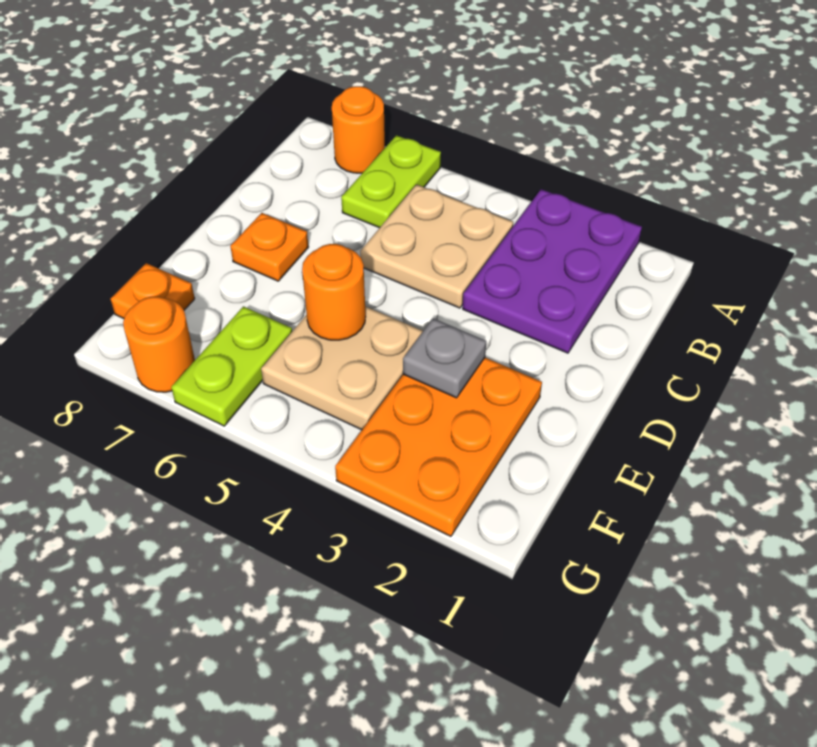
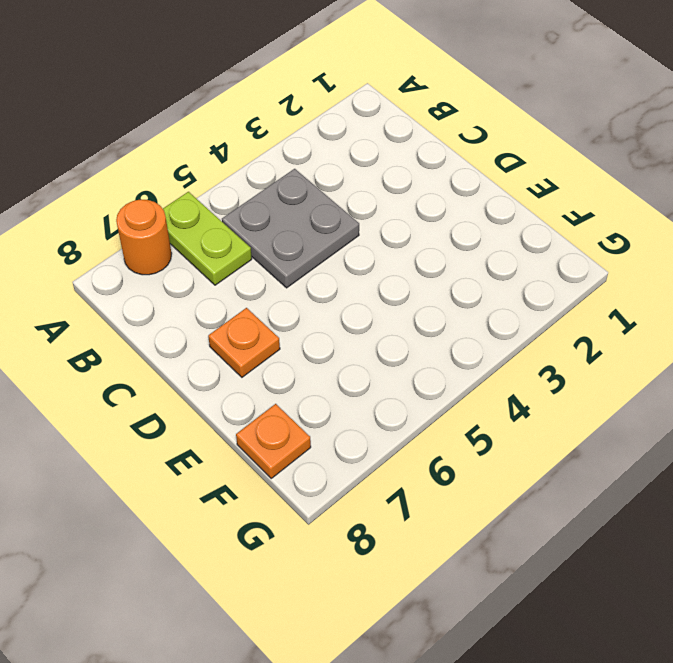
grey plate B4:C5 level 1 -> tan plate B4:C5 level 1
none -> purple plate A2:C3 level 1
none -> orange plate E2:G3 level 1
none -> tan plate E4:F5 level 1

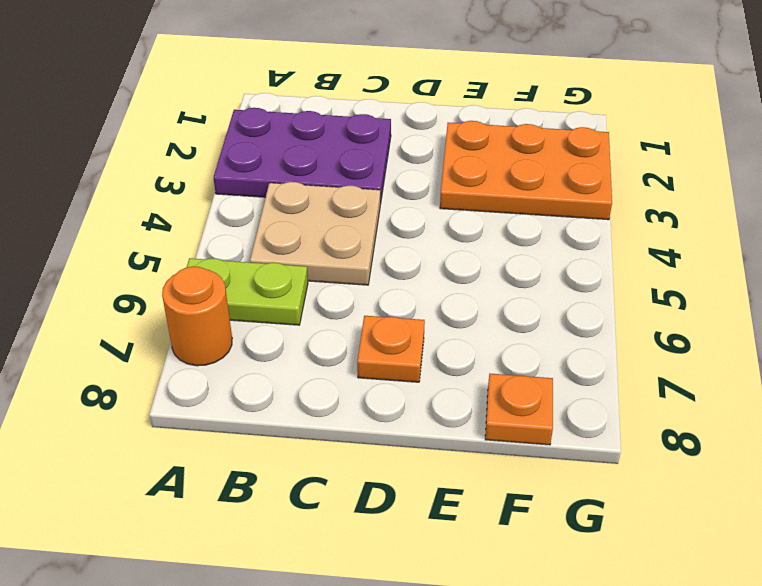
none -> tan plate E4:F5 level 1
none -> lime plate F6:G6 level 1
none -> orange round brick G7 level 1

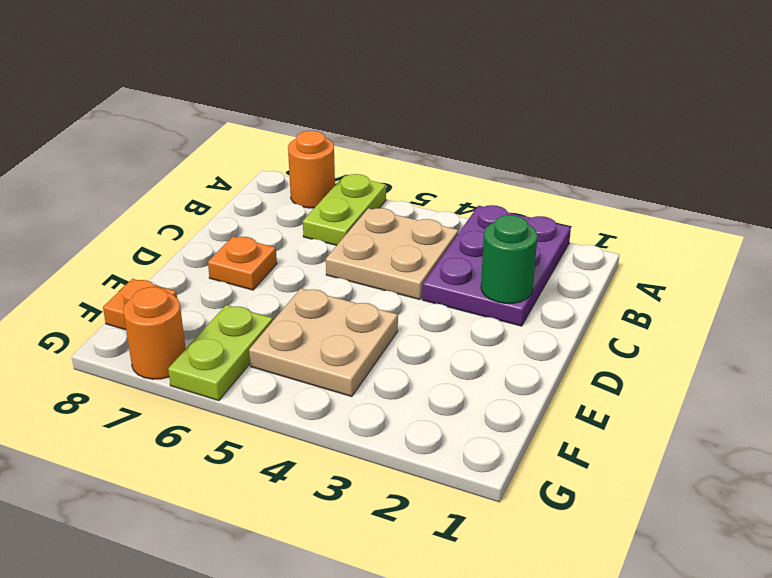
green round brick C2 level 2 -> none
none -> orange plate E2:G3 level 1
none -> grey plate E3 level 2
none -> orange round brick E5 level 2

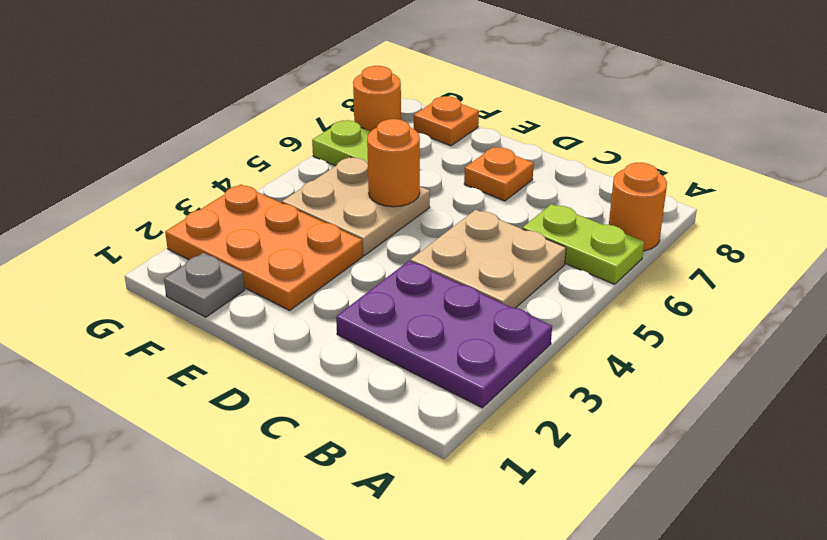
grey plate F1 level 1 -> grey plate E3 level 2

